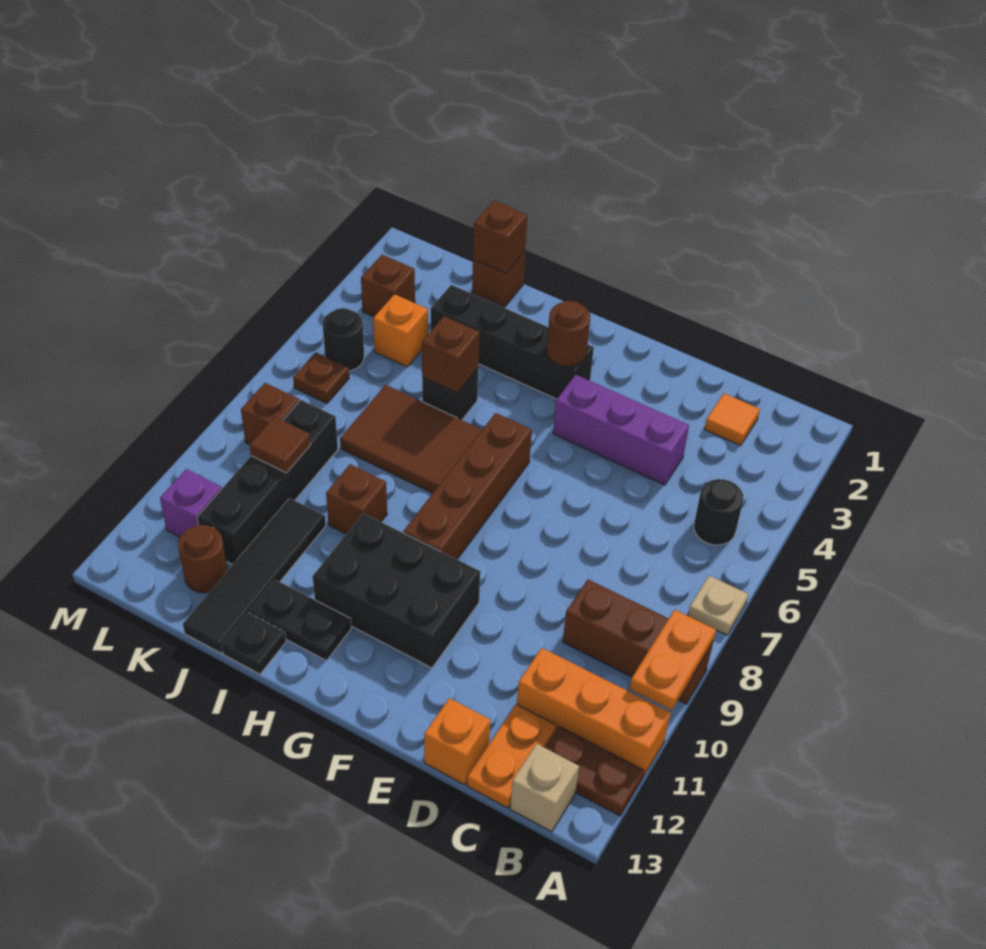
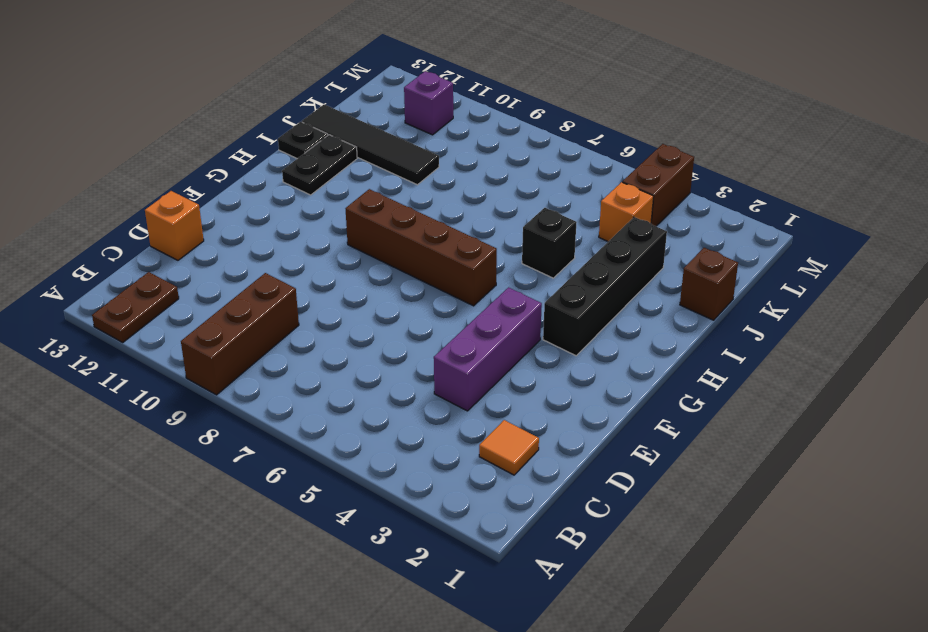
brown brick L4:M4 level 1 -> none
none -> tan plate A7 level 1
none -> orange brick A11:C11 level 1
none -> black round brick B5 level 1
none -> tan brick B13 level 1

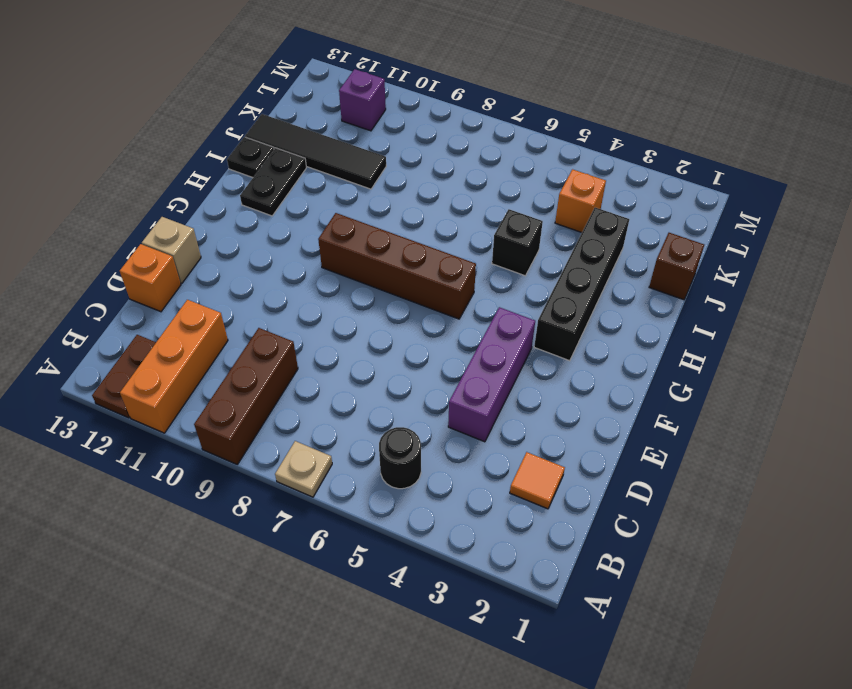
tan brick E13 level 1 -> tan brick B13 level 1
none -> orange plate C12:C13 level 1
none -> black brick F10:H11 level 1
none -> brown tile H6:J7 level 1
none -> brown brick I9 level 1

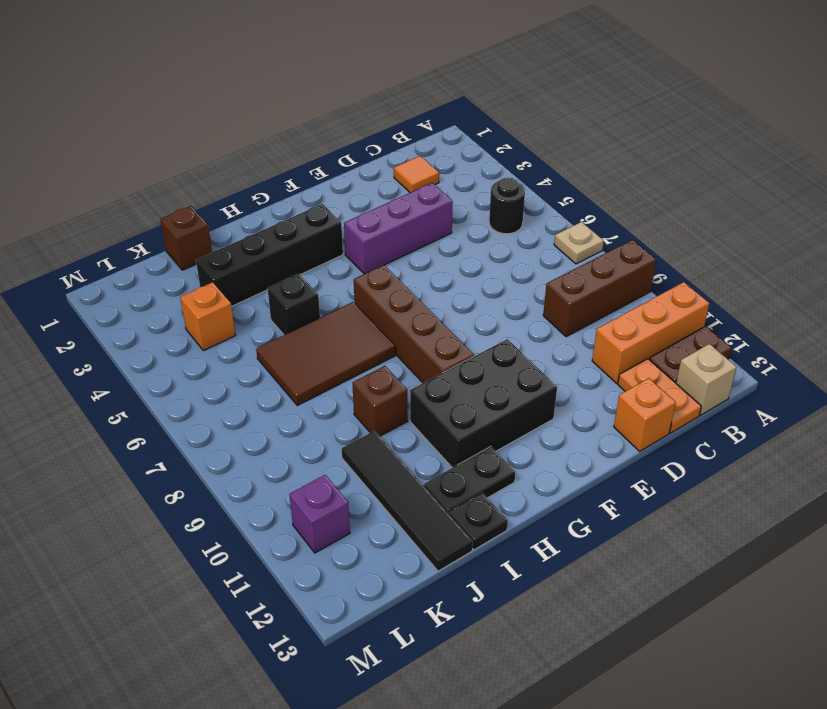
none -> black brick K8:K11 level 1
none -> brown round brick K12 level 1
none -> brown brick L3 level 1
none -> black round brick L5 level 1

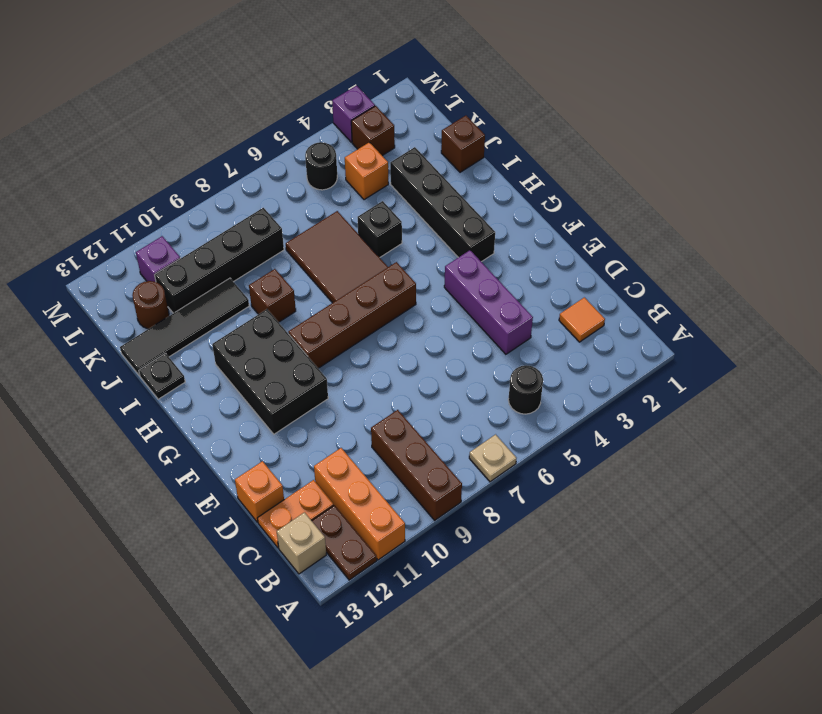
purple brick M3 level 1 -> none
none -> black plate H12:I12 level 1
none -> brown plate L6 level 1
none -> brown brick L8 level 1
none -> orange plate A9:A10 level 2

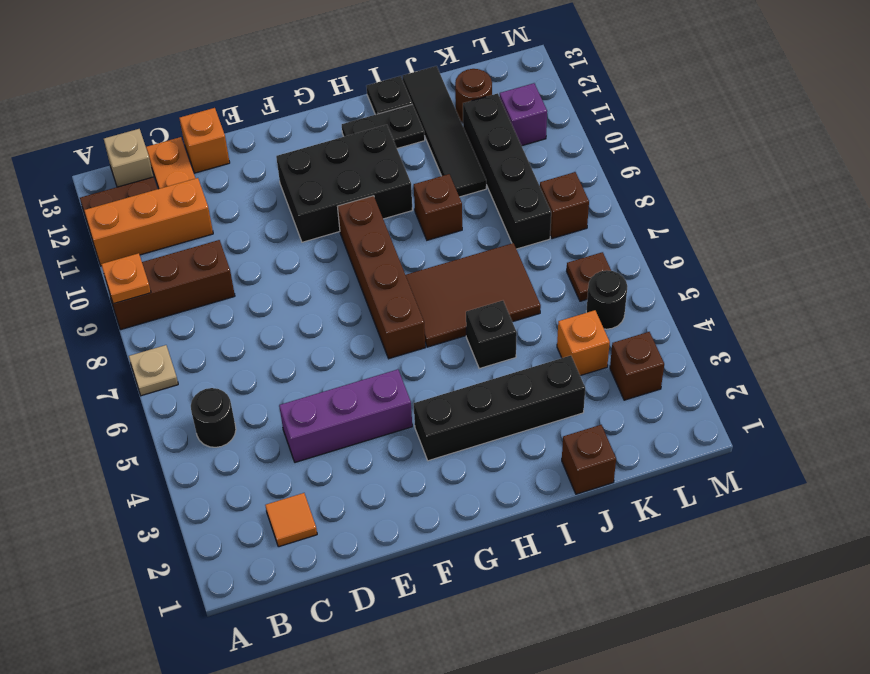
orange plate A9 level 2 -> orange plate A9:A10 level 2
none -> brown round brick G3 level 2
none -> brown brick I5 level 2
none -> brown brick J1 level 2
none -> brown tile K9 level 2

